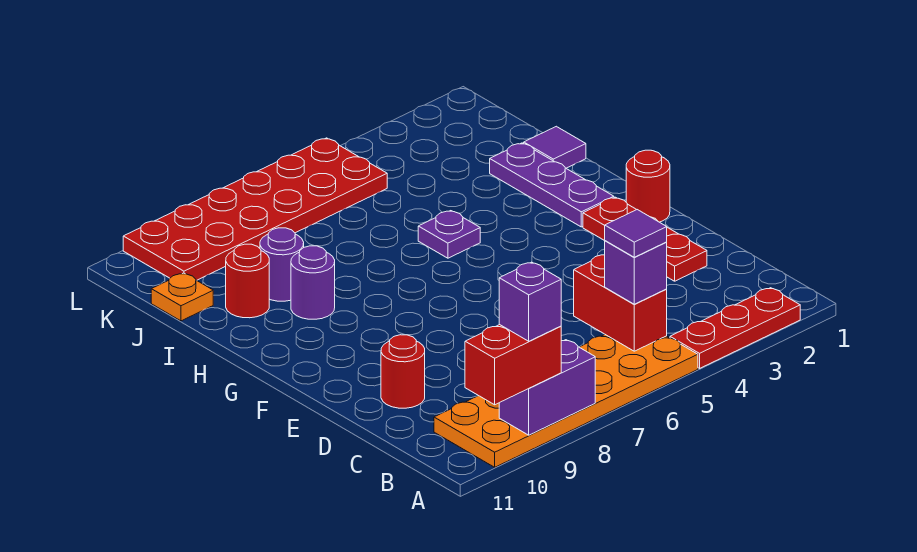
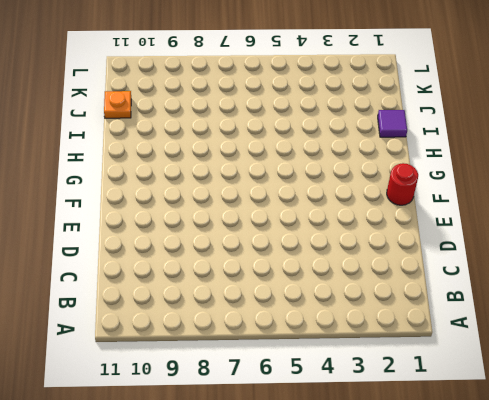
none -> red plate A2:A4 level 1
none -> orange plate A5:B10 level 1
none -> red plate D2:F2 level 1

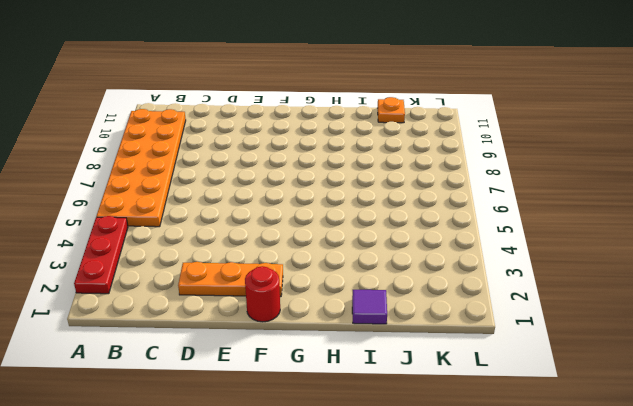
orange plate D2:F2 level 1 -> red plate D2:F2 level 1
none -> red round brick D10 level 1
none -> purple plate G2:I2 level 1
none -> purple plate H5 level 1

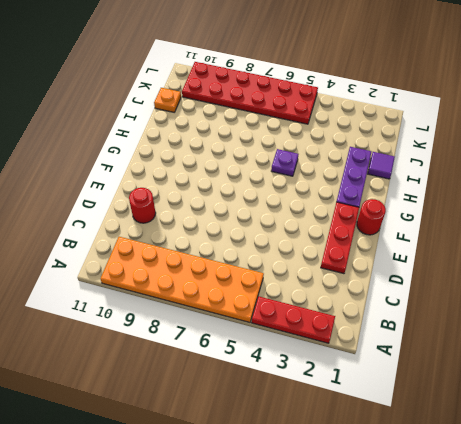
none -> purple round brick H9 level 1
none -> purple round brick I9 level 1
none -> red round brick I10 level 1

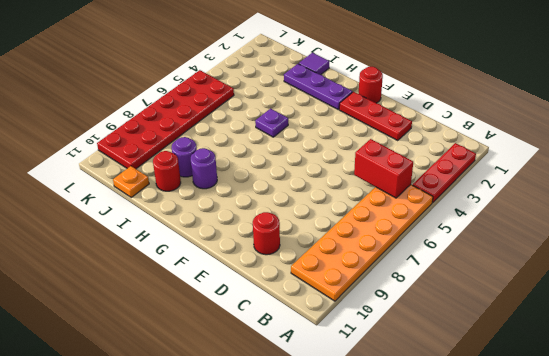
none -> purple brick A8:A9 level 2
none -> red brick A9:A10 level 3
none -> purple brick B5 level 3

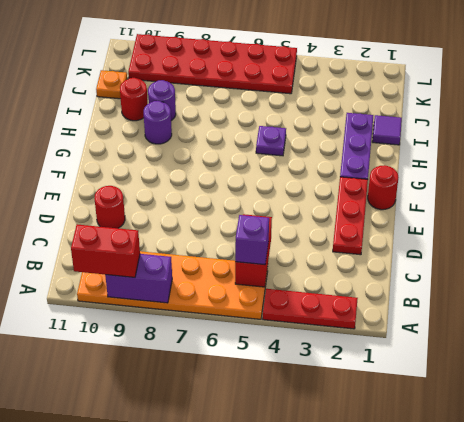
none -> purple brick A9 level 4
none -> purple tile B5 level 4

